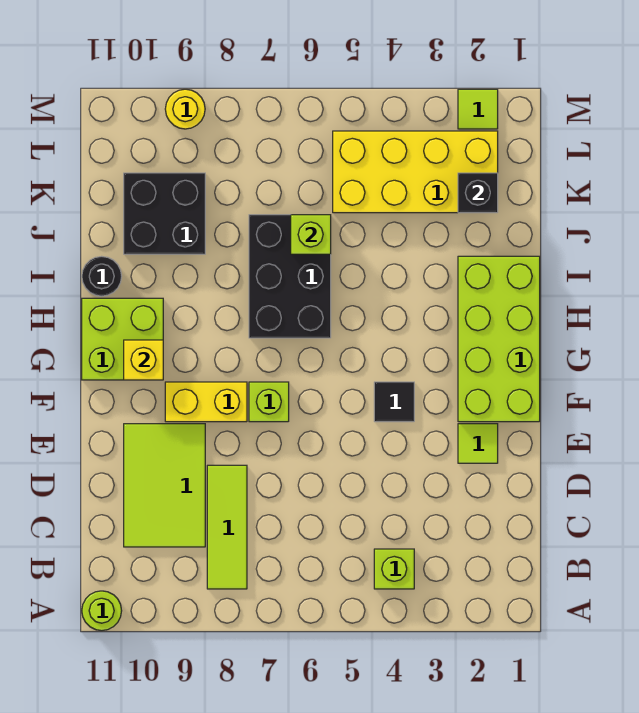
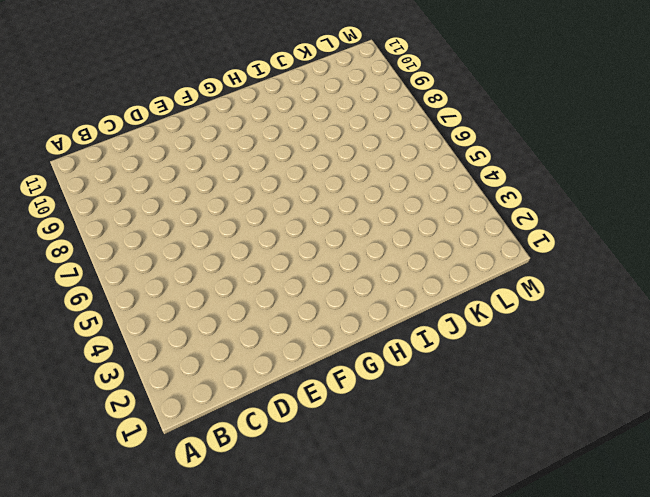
none -> lime round brick A11 level 1
none -> lime brick B4 level 1
none -> lime tile B8:D8 level 1

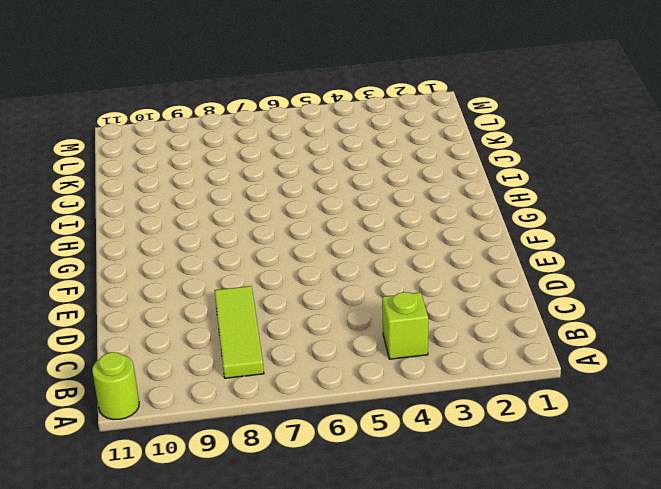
none -> lime tile C9:E10 level 1
none -> lime tile E2 level 1
none -> lime brick F1:I2 level 1

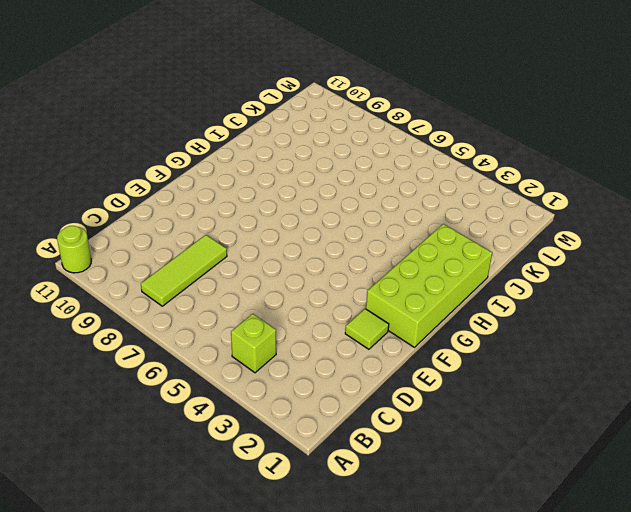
none -> lime tile C9:E10 level 1
none -> black tile F4 level 1
none -> lime brick F7 level 1

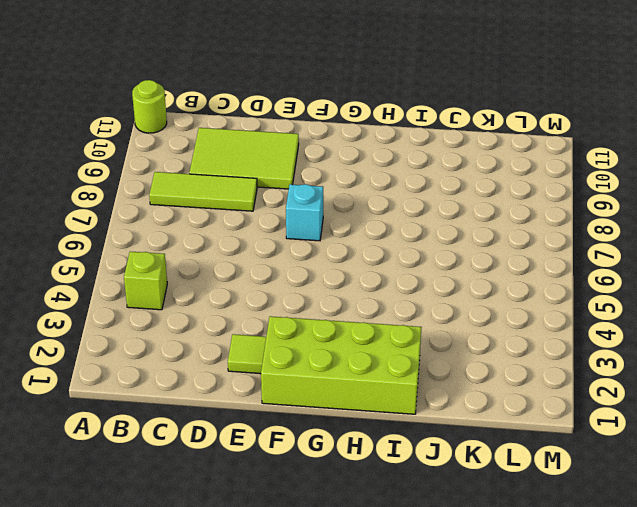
cyan brick F7 level 1 -> lime brick F7 level 1
none -> black tile F4 level 1
none -> yellow brick F8:F9 level 1
none -> lime brick G10:H11 level 1

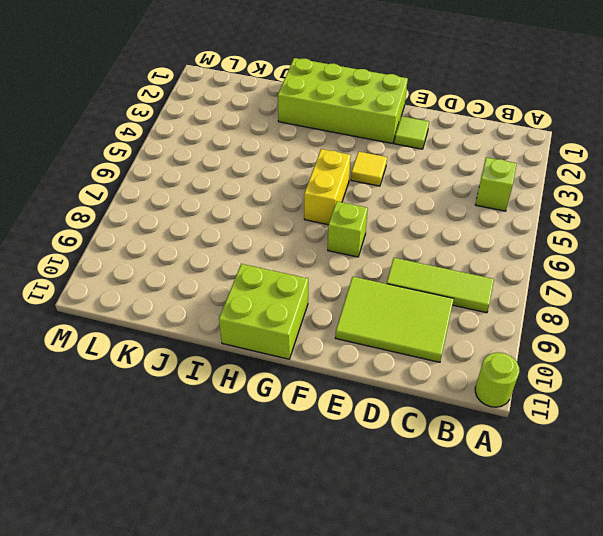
yellow tile F4 level 1 -> black tile F4 level 1
yellow brick G5:G6 level 1 -> yellow brick F8:F9 level 1
none -> black brick H6:J7 level 1
none -> black round brick I11 level 1
none -> black brick J9:K10 level 1

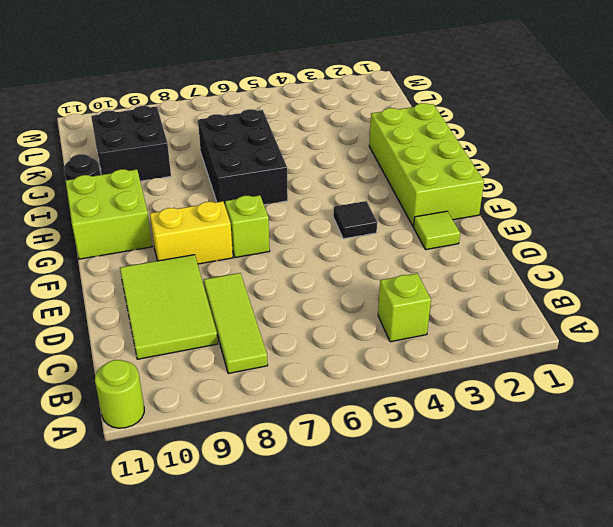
none -> yellow brick K2:L5 level 1
none -> lime tile M2 level 1
none -> yellow round brick M9 level 1

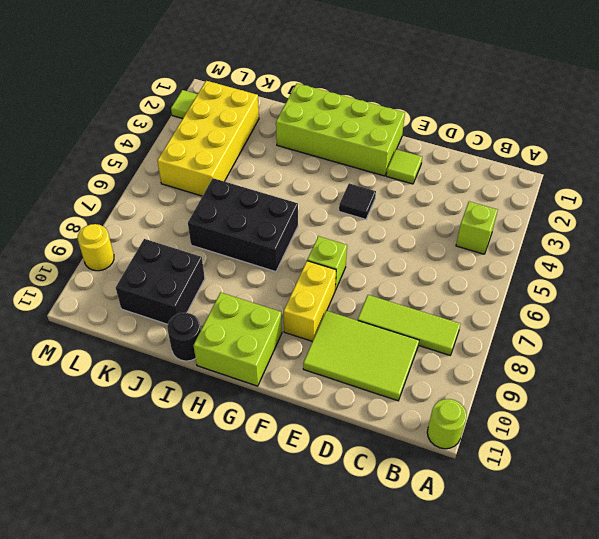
none -> yellow brick G10 level 2
none -> lime brick J6 level 2
none -> black brick K2 level 2

